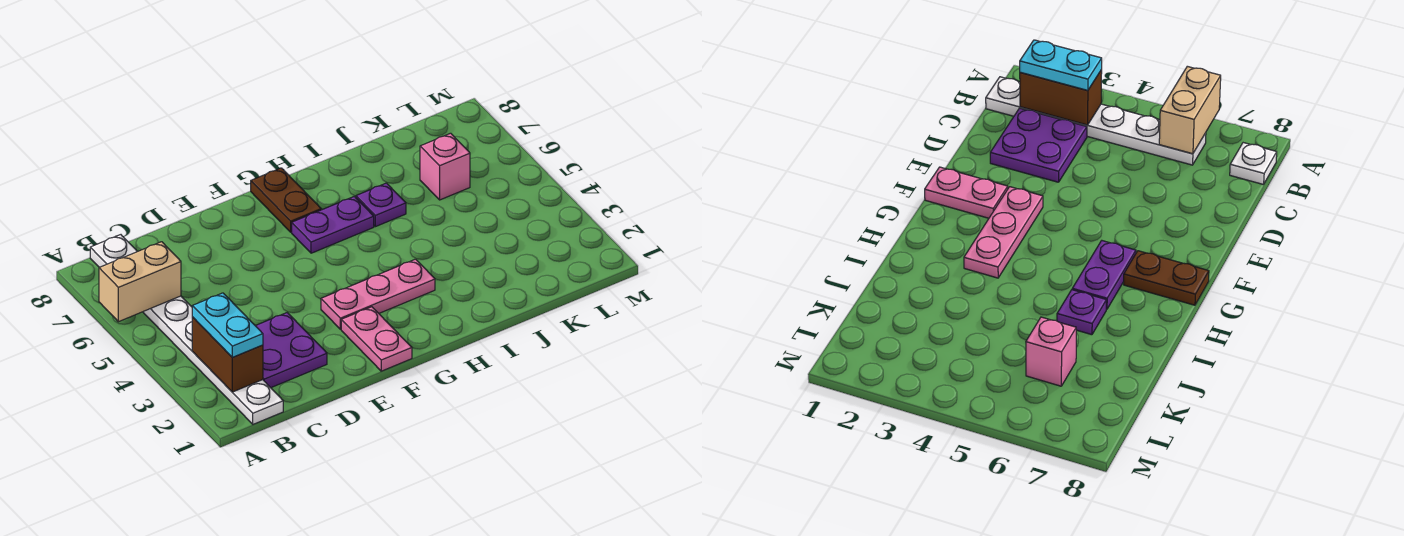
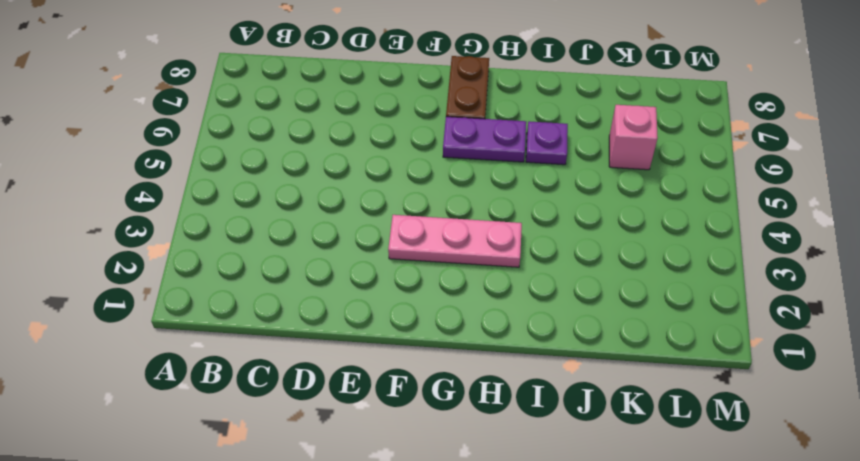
none -> white plate B1:B6 level 1
none -> white plate B8 level 1
none -> purple plate C2:D3 level 1

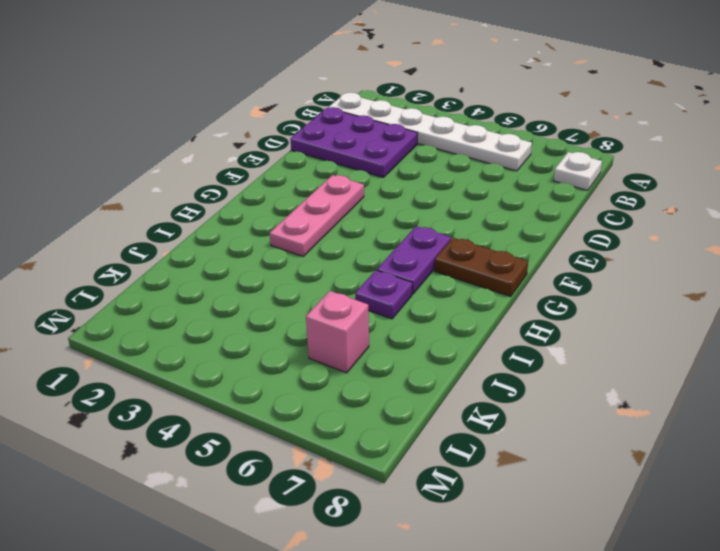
purple plate C1:D3 level 1 -> purple plate C2:D3 level 1
none -> pink plate F1:F2 level 1
none -> tan brick A6:B6 level 2
none -> brown brick B2:B3 level 2

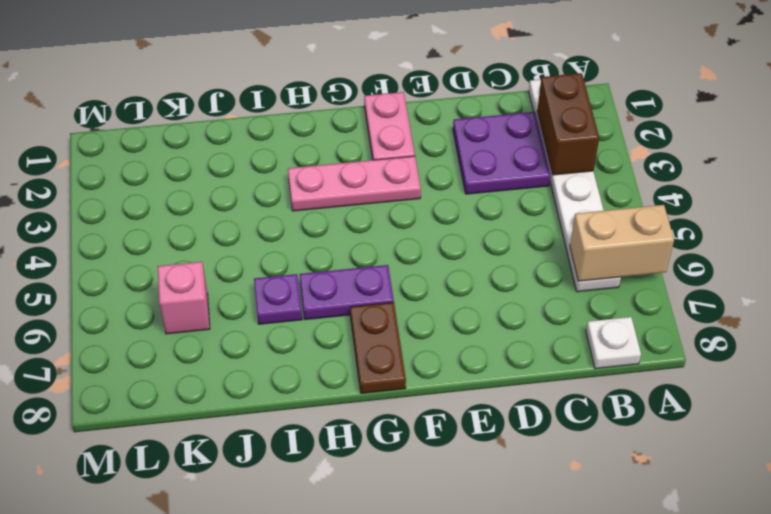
none -> cyan plate B2:B3 level 3

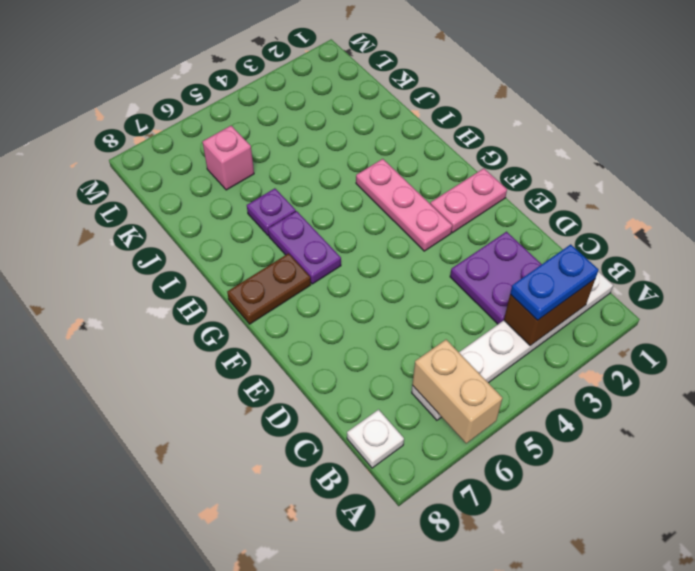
blue plate B2:B3 level 3 -> cyan plate B2:B3 level 3

